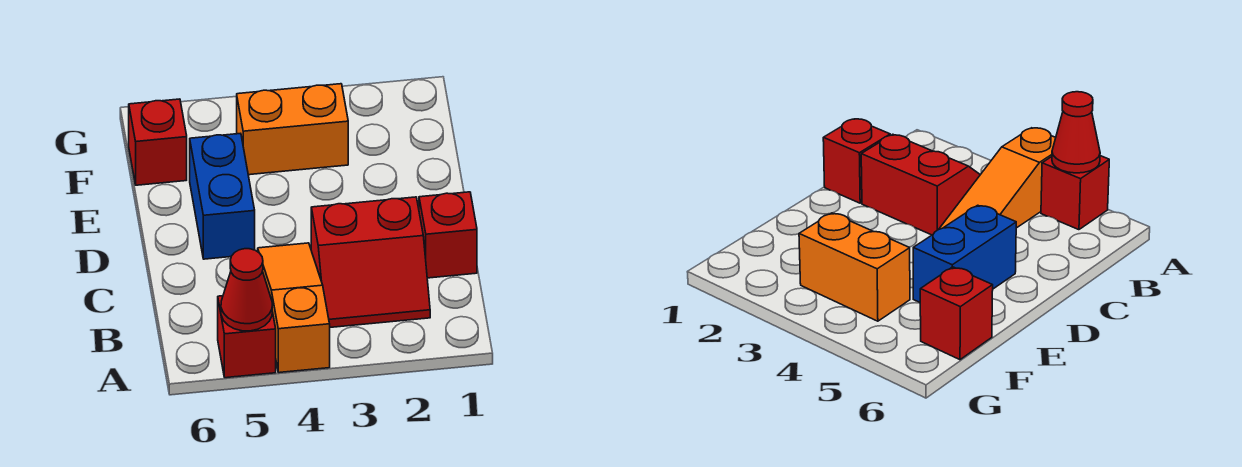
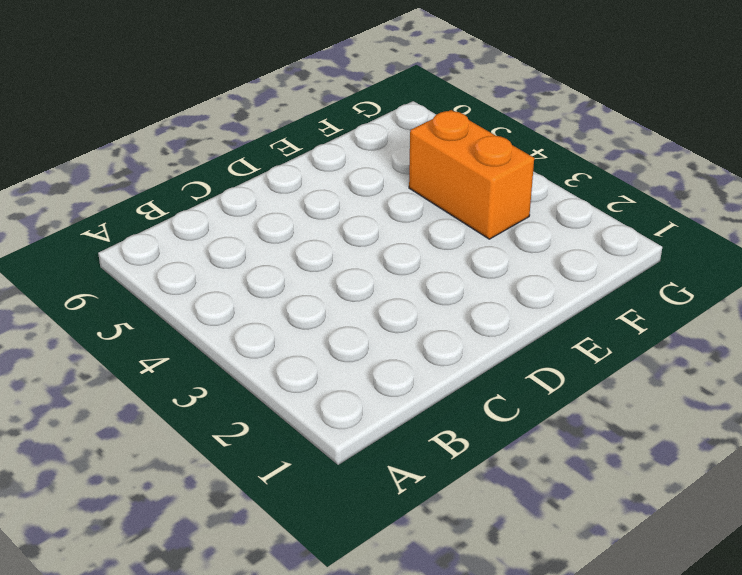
none -> orange slope A4:C4 level 1 top A
none -> red brick A5 level 1

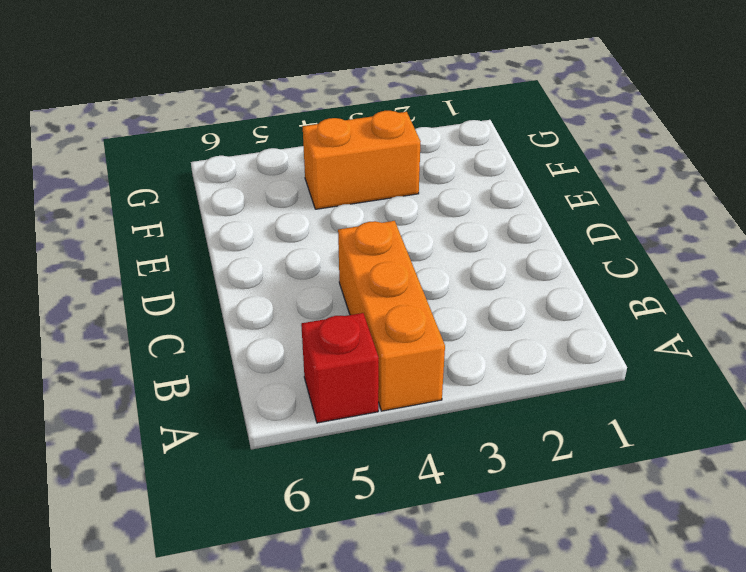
orange brick A4:C4 level 1 -> orange slope A4:C4 level 1 top A
none -> red slope B2:C3 level 1 top C
none -> red brick C1 level 1

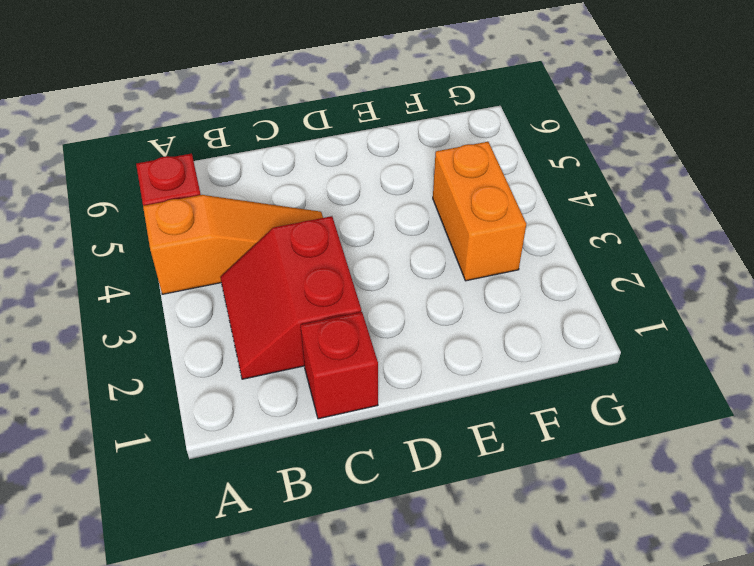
none -> blue brick D5:E5 level 1
none -> red brick F6 level 1

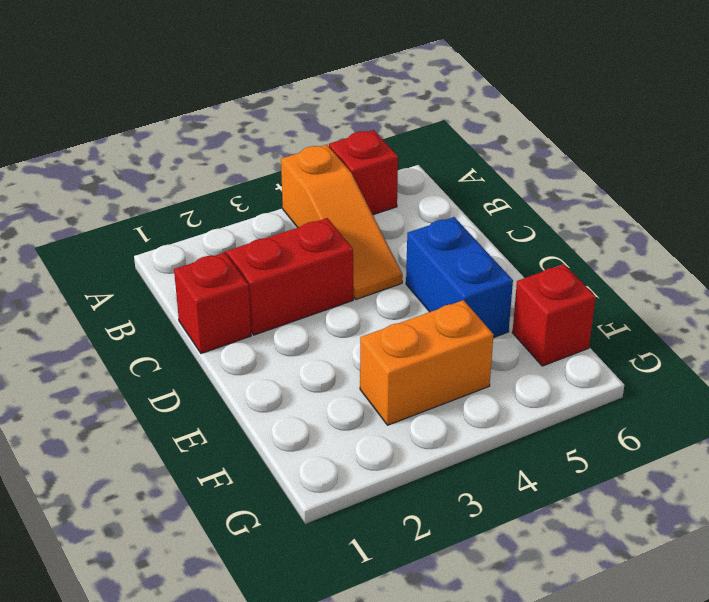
none -> red cone A5 level 2

